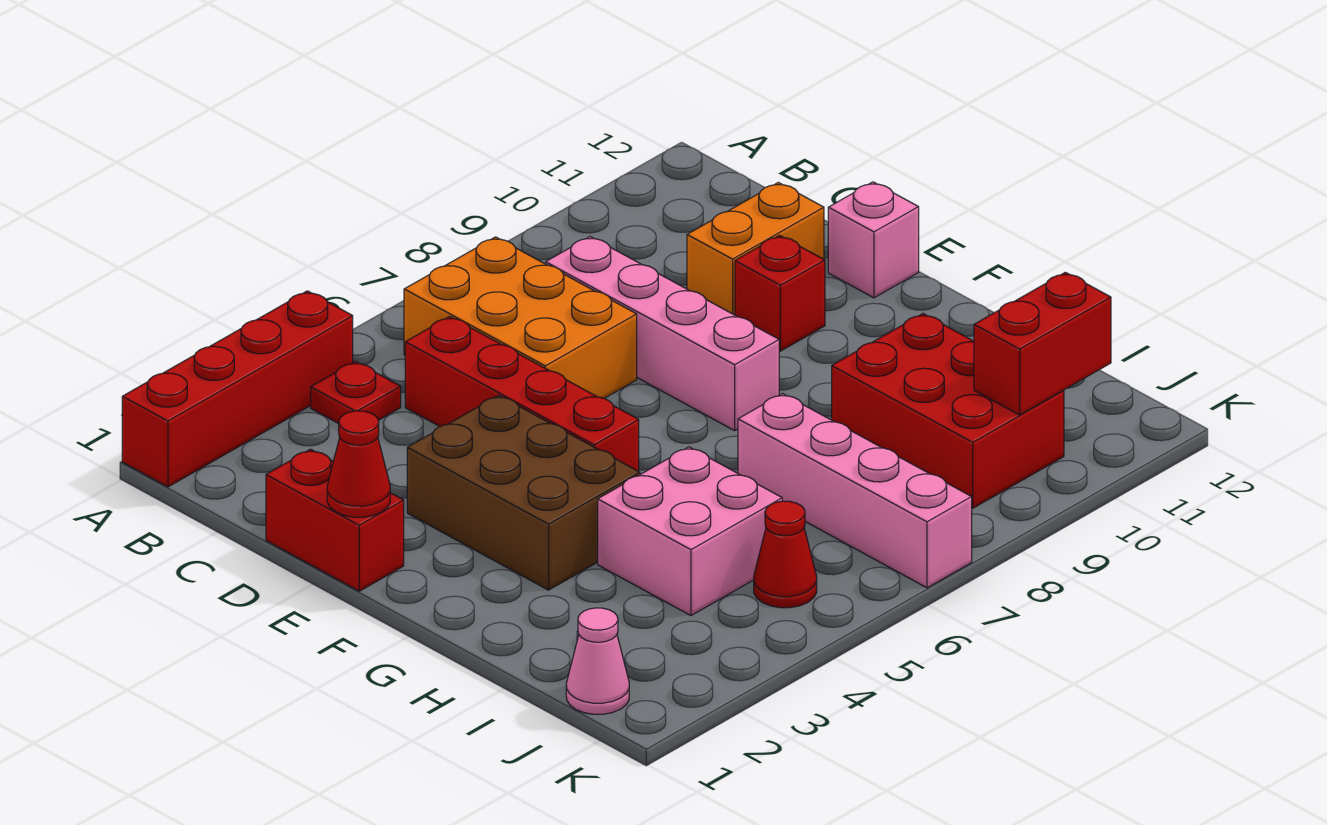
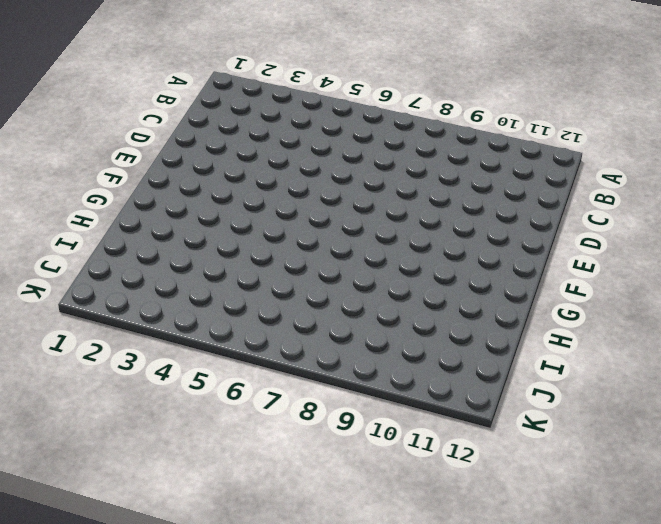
none -> red brick A1:A4 level 1
none -> red plate B4 level 1
none -> orange brick B6:D7 level 1

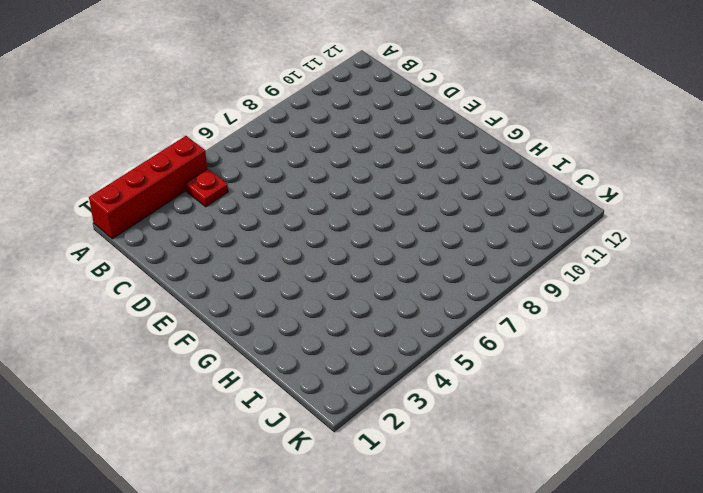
none -> orange brick B6:D7 level 1
none -> red brick C5:F5 level 1
none -> pink brick C8:F8 level 1

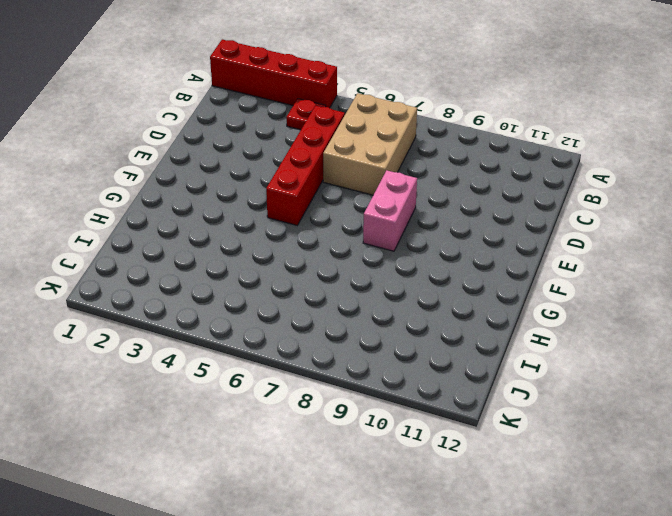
tan brick B6:D7 level 1 -> orange brick B6:D7 level 1
pink brick E8:F8 level 1 -> pink brick C8:F8 level 1
none -> red brick D1:E1 level 1
none -> orange brick D10:D11 level 1
none -> brown brick E3:G4 level 1

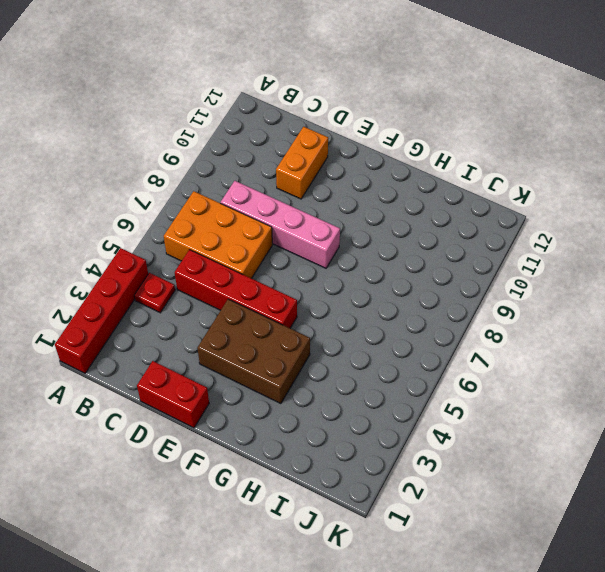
none -> red brick E10 level 1
none -> pink brick E12 level 1
none -> pink brick H4:I5 level 1

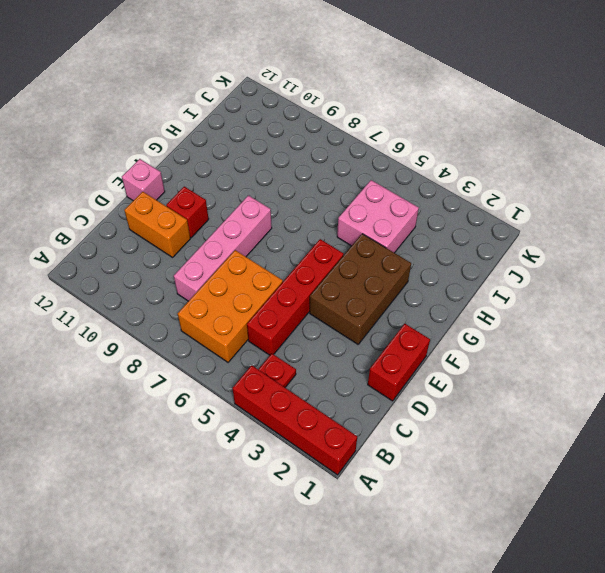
none -> pink brick H7:K7 level 1
none -> red brick H9:J10 level 1
none -> pink cone J1 level 1

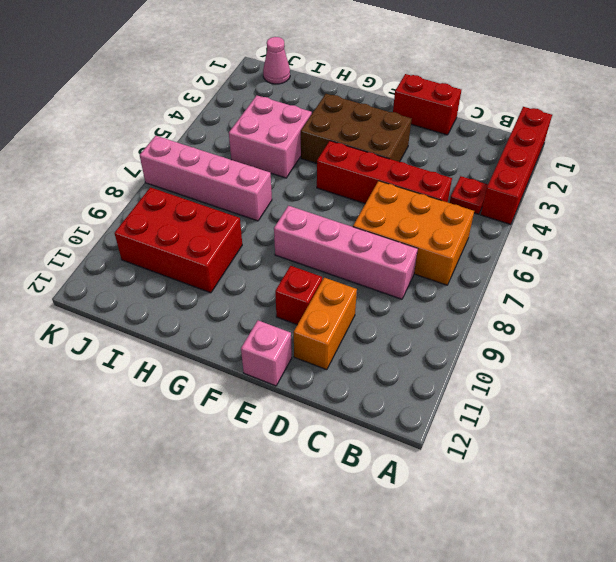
none -> red cone J5 level 1
none -> red cone E1 level 2
none -> red brick J10:J11 level 2

